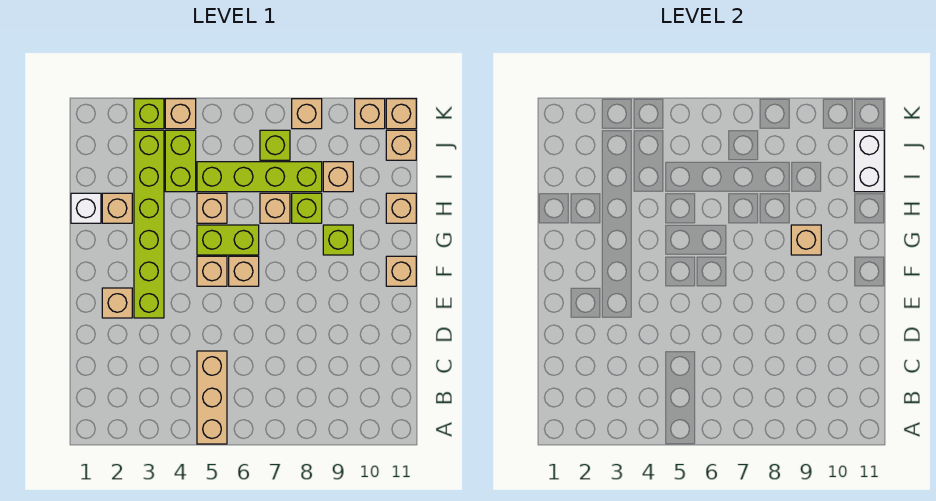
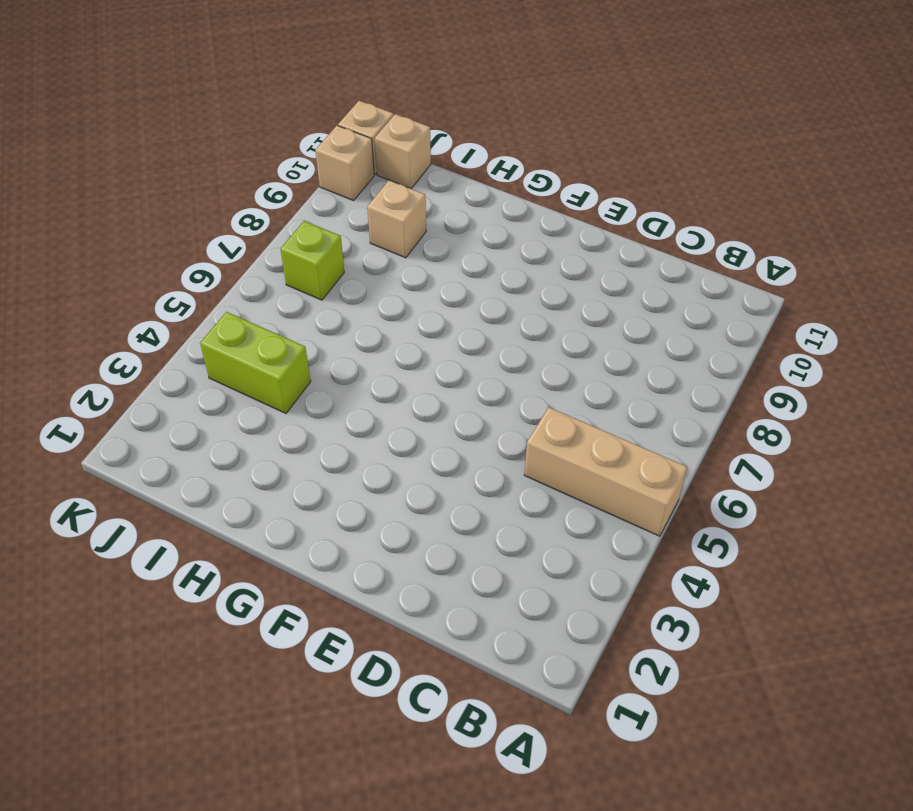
none -> tan brick E2 level 1
none -> lime brick E3:J3 level 1
none -> tan brick F5 level 1

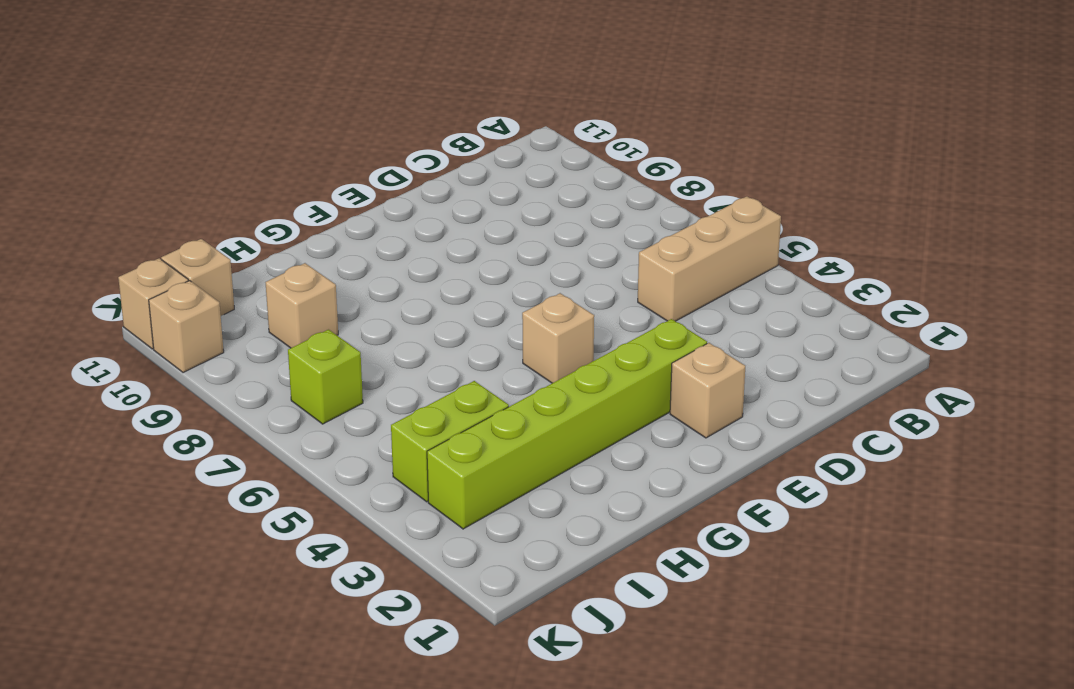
none -> tan brick F6 level 1
none -> tan brick F11 level 1
none -> lime brick G5:G6 level 1

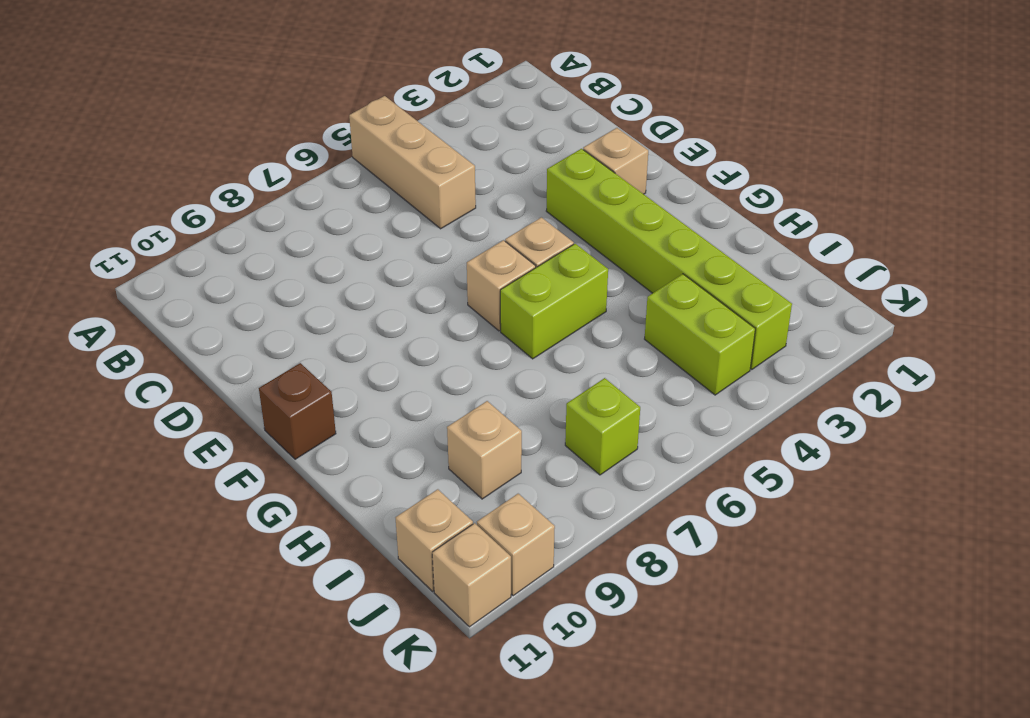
brown brick F11 level 1 -> tan brick F11 level 1
none -> lime brick G9 level 1
none -> white brick H1 level 1
none -> tan brick H2 level 1

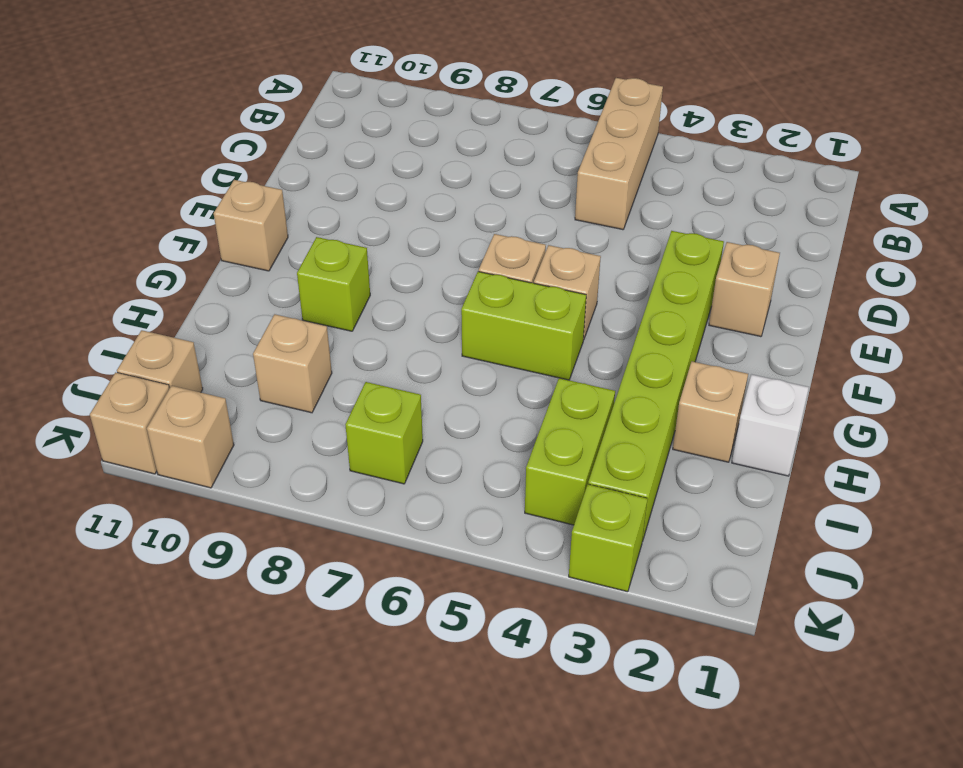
none -> tan brick H5 level 1
none -> tan brick H7 level 1
none -> lime brick H8 level 1

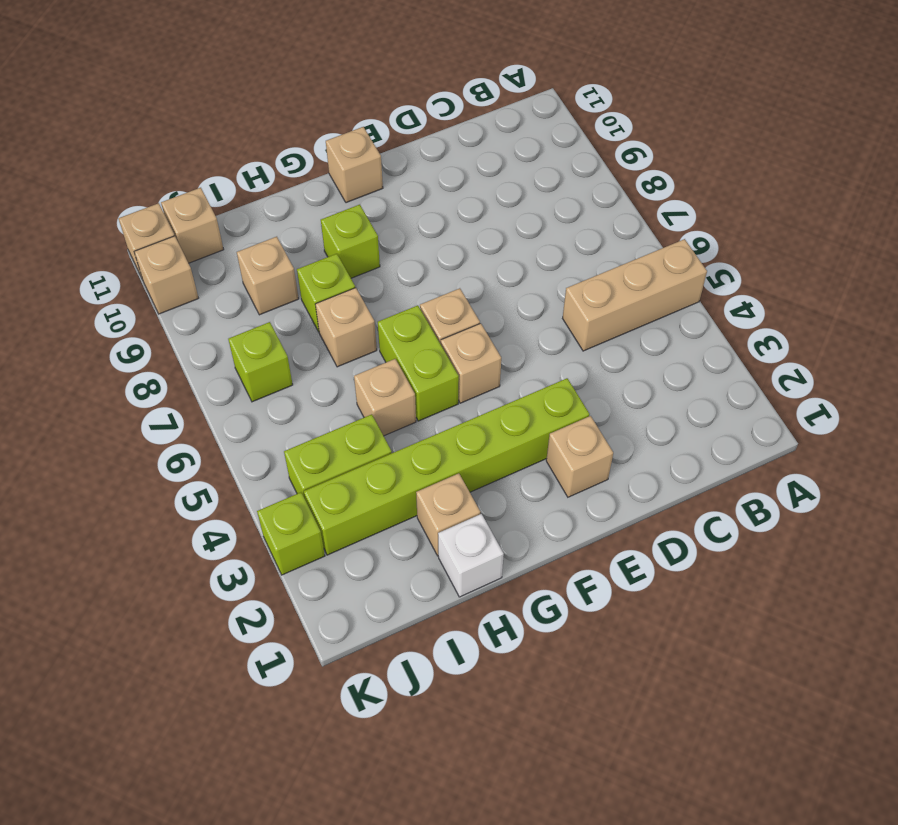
none -> tan brick H11 level 1
none -> lime brick I5:I8 level 1
none -> tan brick K4 level 1

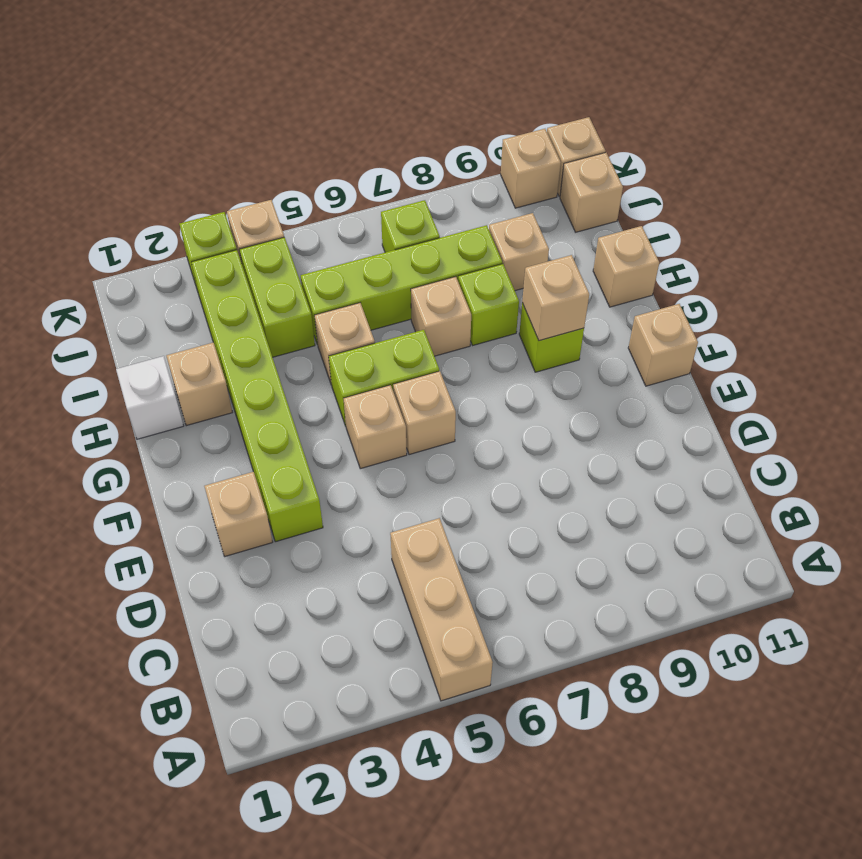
none -> tan brick K8 level 1
none -> white brick I11:J11 level 2

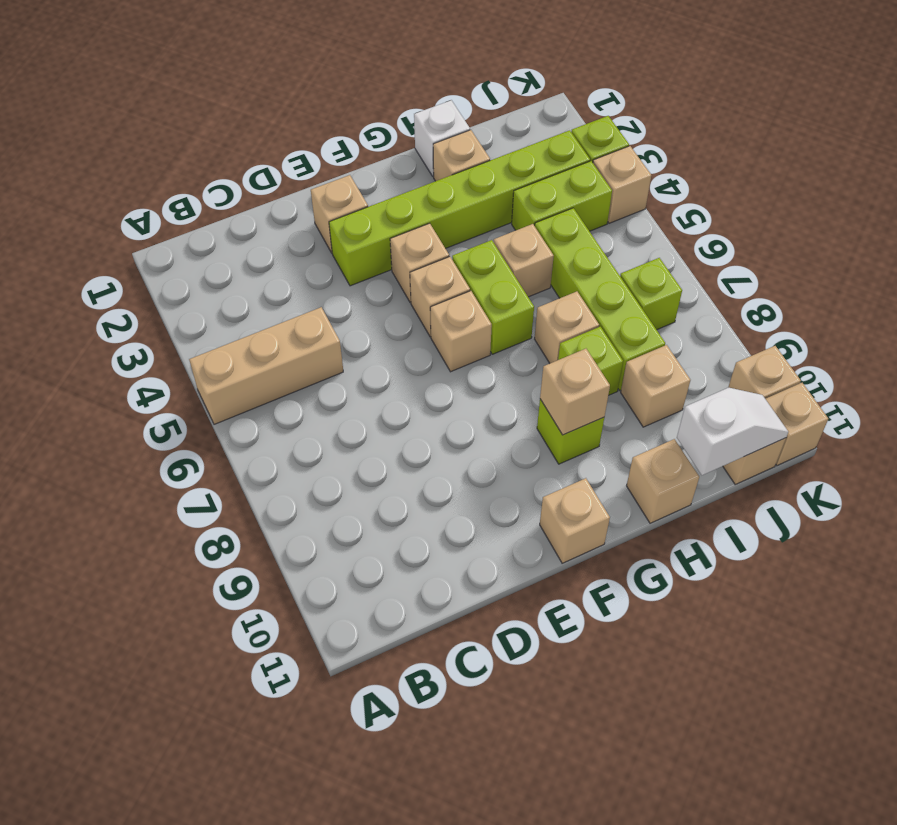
tan brick F4 level 1 -> tan brick K8 level 1
white slope I11:J11 level 2 top I -> white brick I11:J11 level 2

